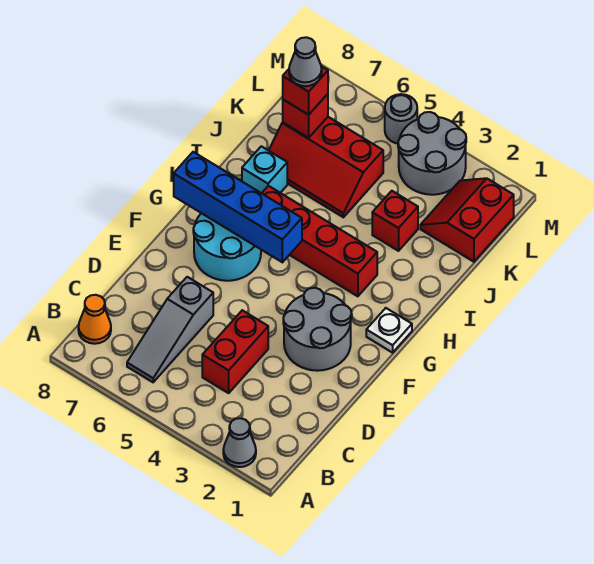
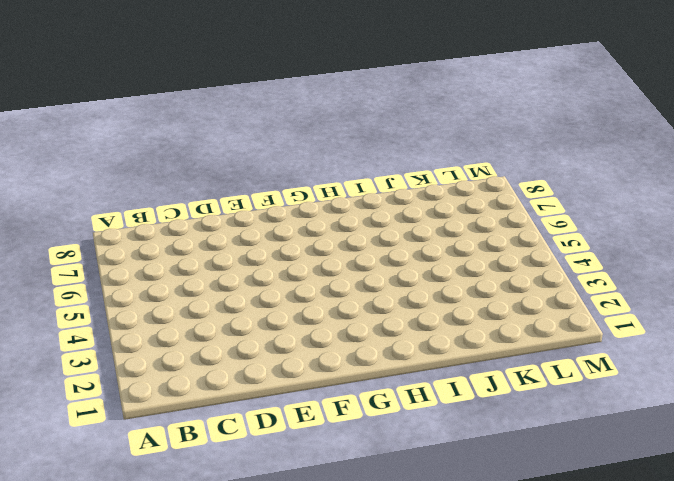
none -> grey cone A2 level 1
none -> grey slope B6:D6 level 1 top D
none -> orange cone B8 level 1

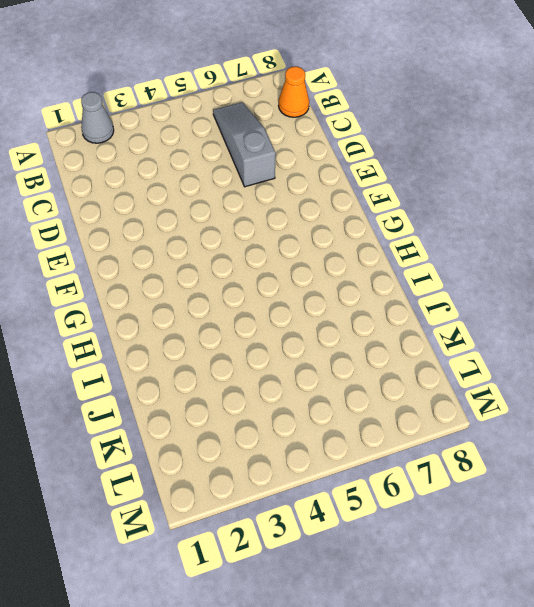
none -> red brick C4:D4 level 1
none -> grey round brick E2:F3 level 1
none -> cyan round brick F6:G7 level 1

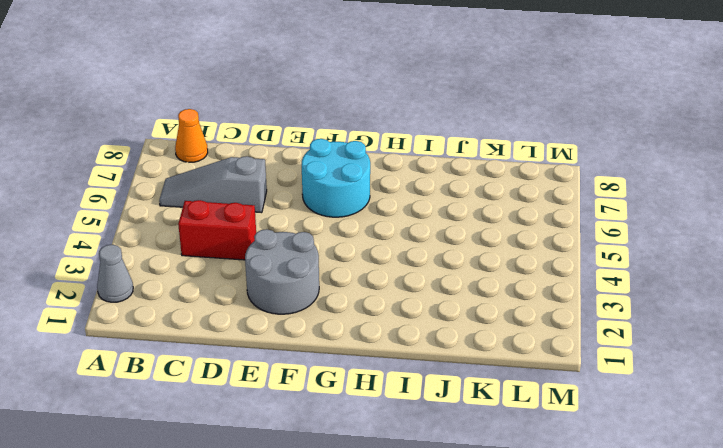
none -> white plate G1 level 1
none -> red brick H3:H6 level 1
none -> cyan brick I7 level 1

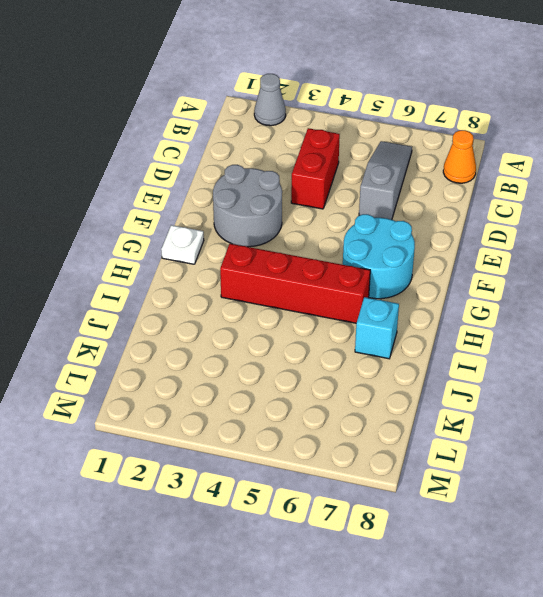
none -> red brick J3 level 1
none -> red slope J5:K7 level 1 top K
none -> red slope K1:L2 level 1 top 1

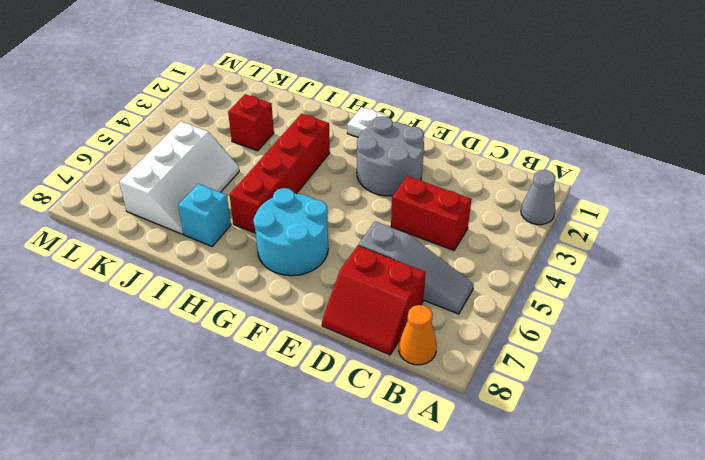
red slope C7:D8 level 1 top 7 -> red slope K1:L2 level 1 top 1
white slope J5:K7 level 1 top K -> red slope J5:K7 level 1 top K
none -> grey round brick L3:M4 level 1
none -> grey round brick M5 level 1
none -> blue brick G5:G8 level 2

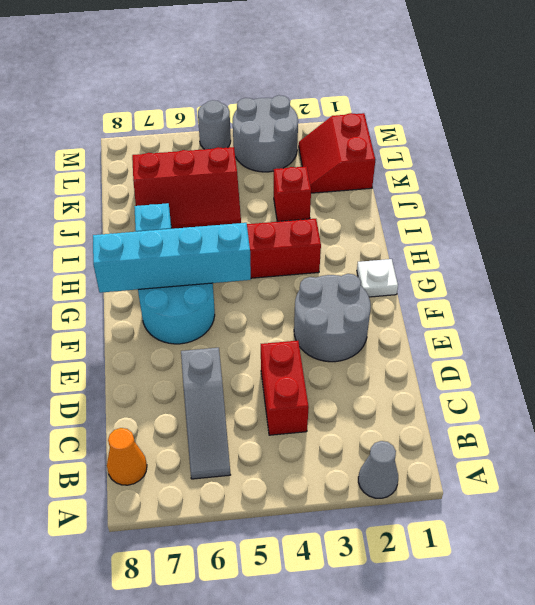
cyan brick G5:G8 level 2 -> blue brick G5:G8 level 2
none -> red brick K7 level 2
none -> red brick K7 level 3
none -> grey cone K7 level 4

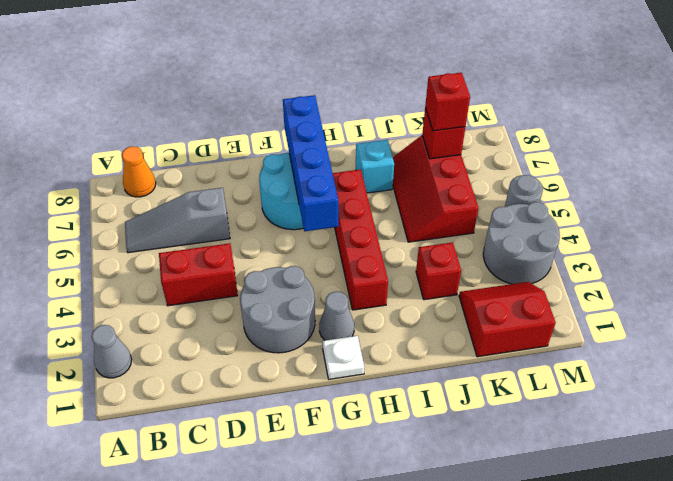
grey cone G2 level 1 -> grey cone K7 level 4

